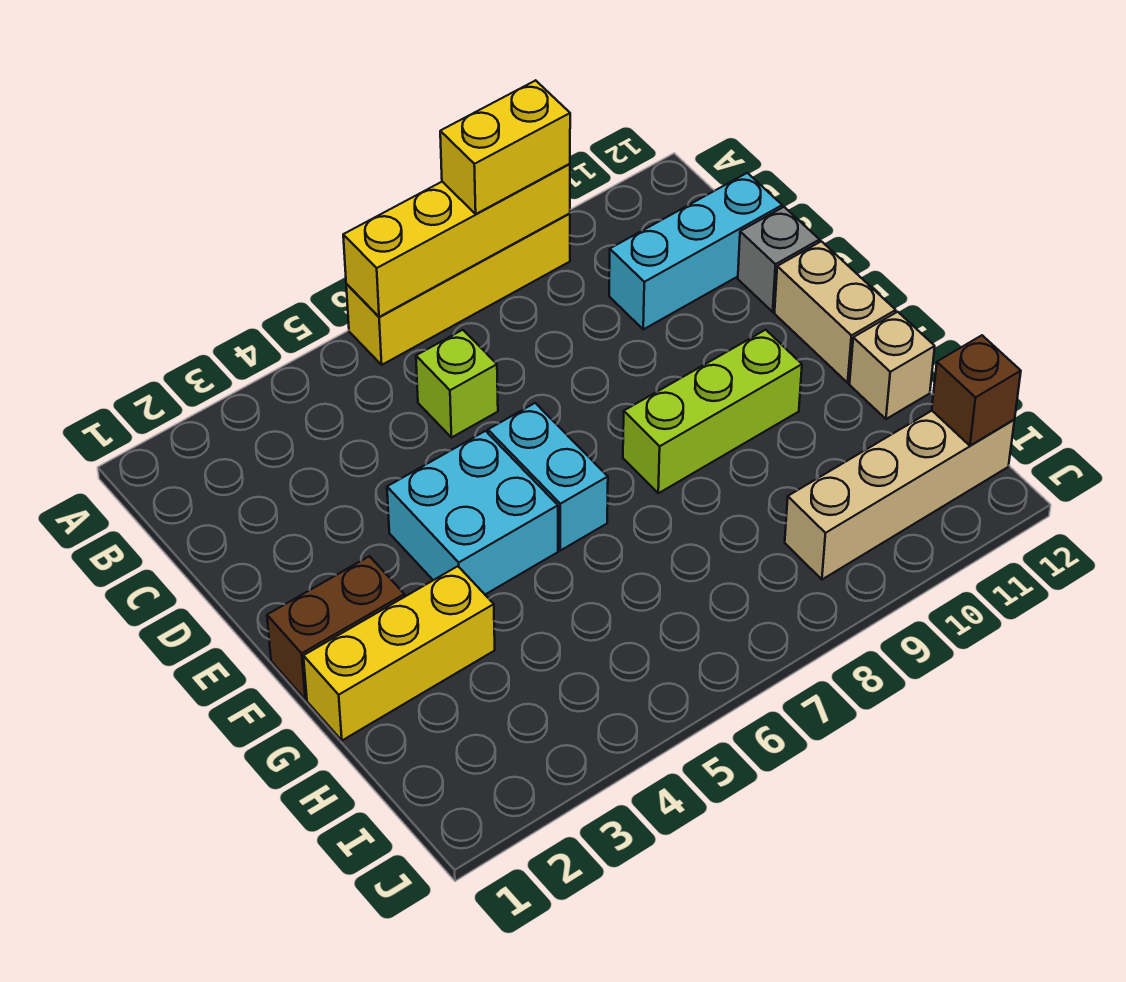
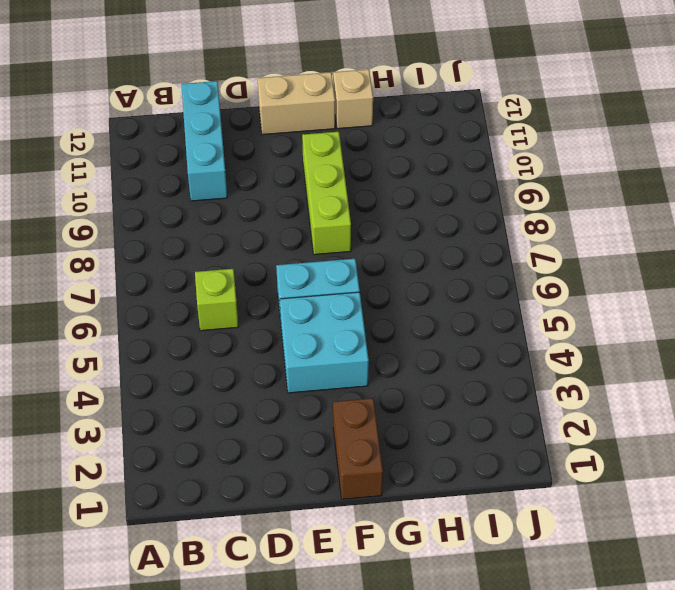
none -> yellow brick A6:A9 level 1
none -> grey brick D12 level 1
none -> yellow brick G1:G3 level 1

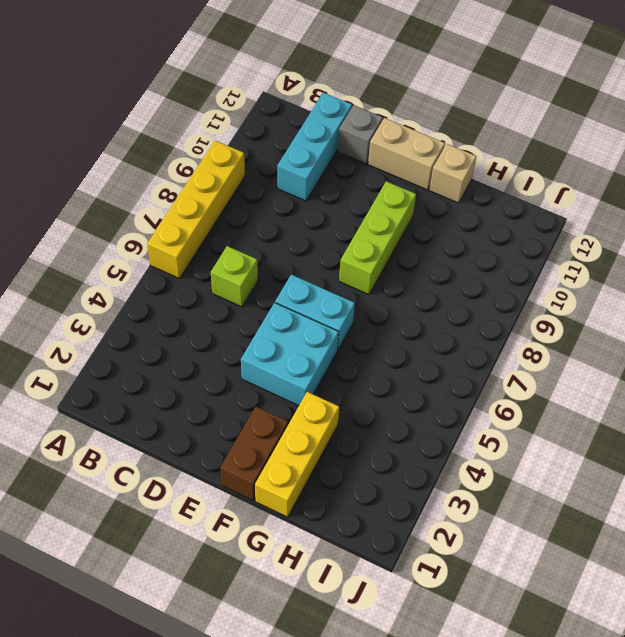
none -> tan brick I9:I12 level 1
none -> yellow brick A6:A9 level 2
none -> brown brick I12 level 2

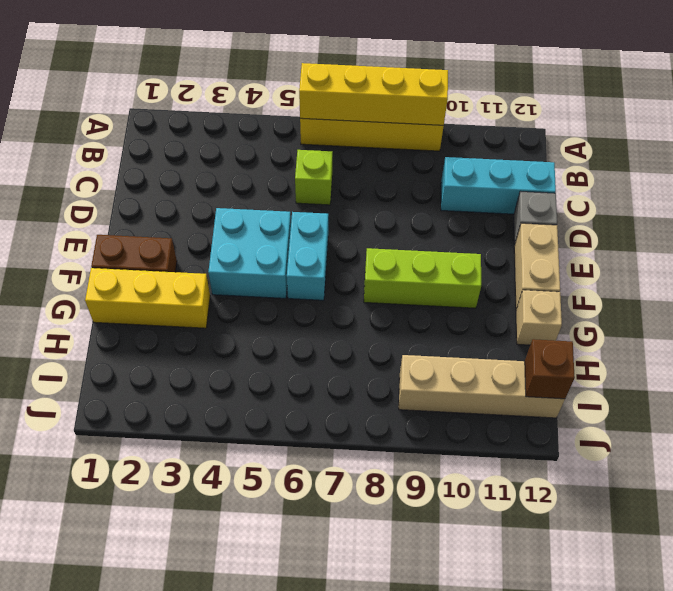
none -> yellow brick A8:A9 level 3

